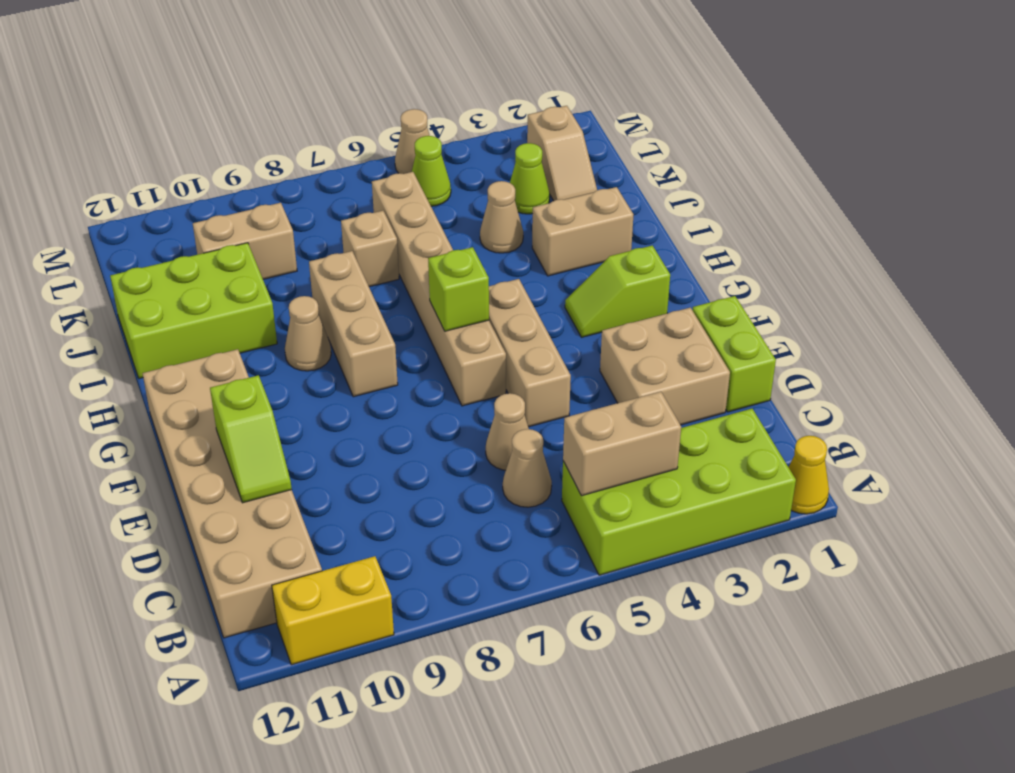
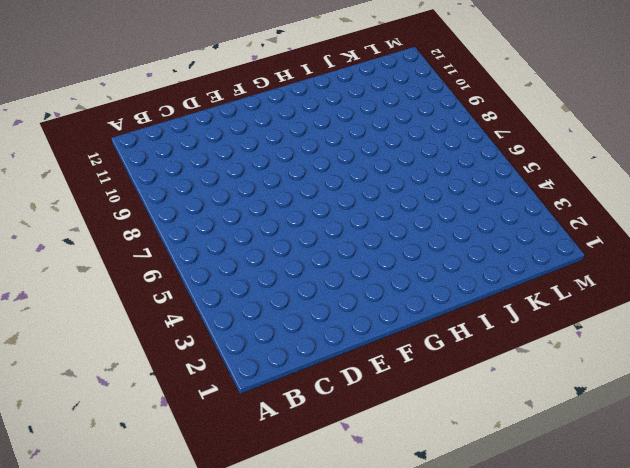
none -> yellow cone A1 level 1
none -> lime brick A2:B5 level 1
none -> yellow brick A10:A11 level 1

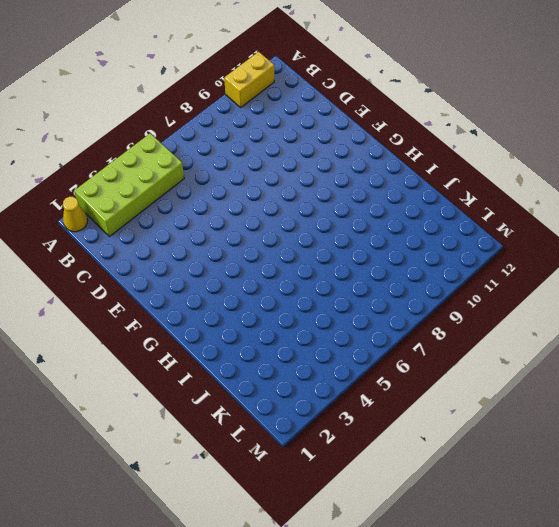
none -> tan brick B11:G12 level 1
none -> tan cone C6 level 1
none -> lime brick D1:E1 level 1

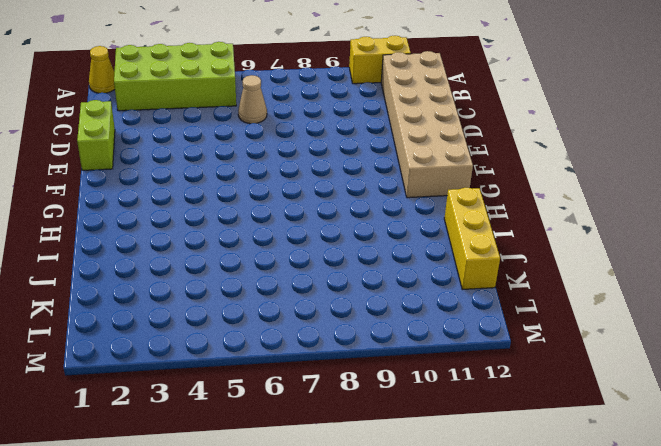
yellow brick I12:K12 level 1 -> lime brick I10:J12 level 1
none -> tan brick D2:E3 level 1
none -> tan cone D6 level 1
none -> tan brick E5:G5 level 1

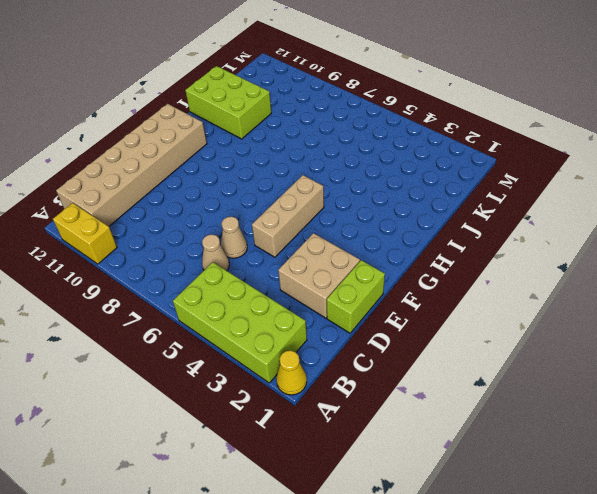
none -> tan brick F6:K6 level 1
none -> lime slope G2:G3 level 1 top 2
none -> tan brick G8:I8 level 1

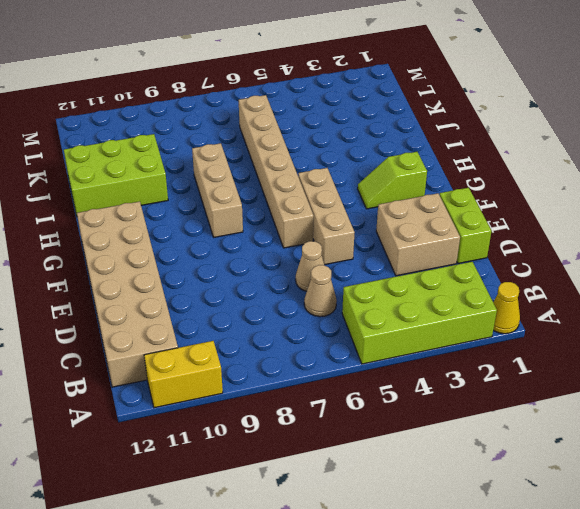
none -> tan cone H9 level 1
none -> tan brick I2:I3 level 1
none -> tan cone J4 level 1

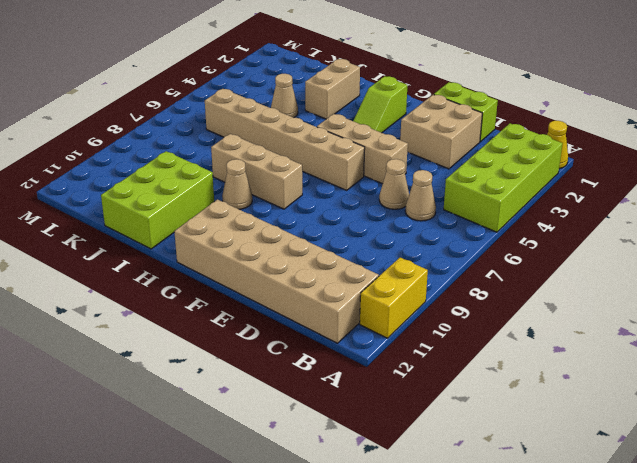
none -> tan brick J7 level 1
none -> tan slope K2:L2 level 1 top L
none -> lime cone K3 level 1

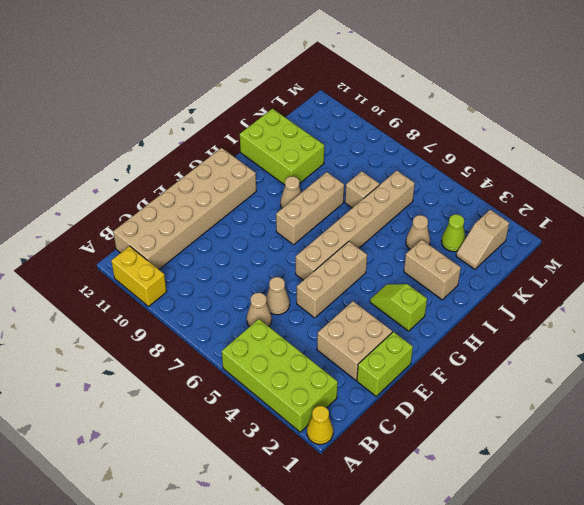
none -> tan brick K9:K10 level 1
none -> lime cone L5 level 1
none -> tan cone M5 level 1

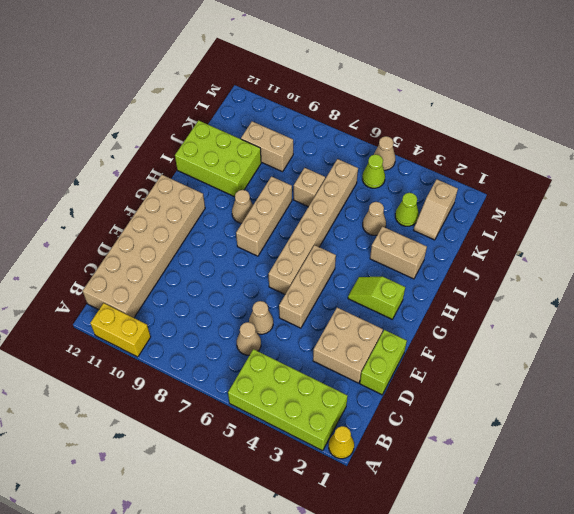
none -> tan brick B4:B5 level 2
none -> lime slope D11:E11 level 2 top E
none -> lime brick G6 level 2

